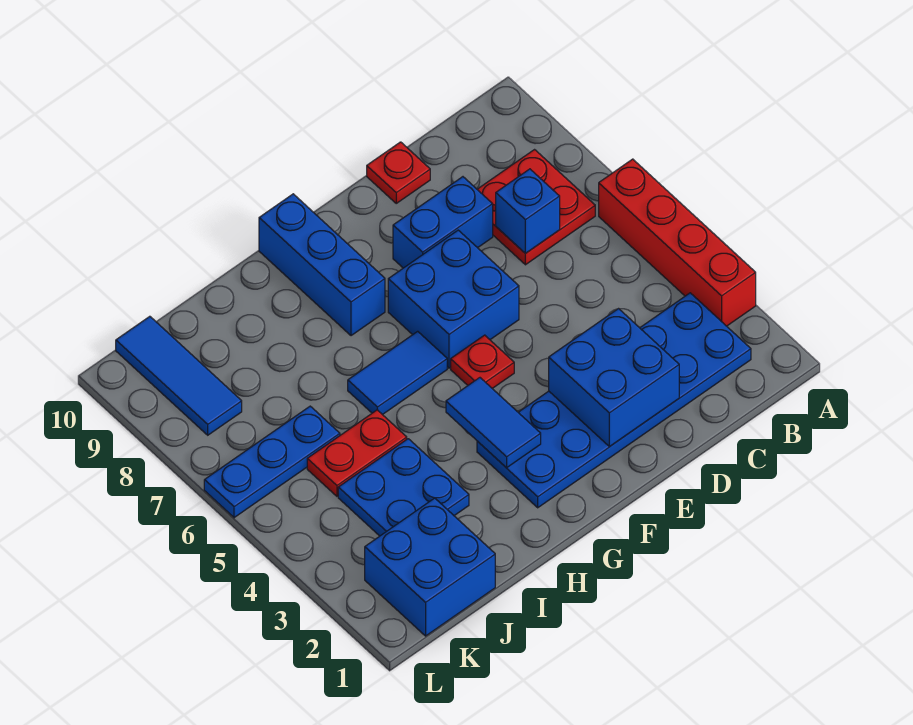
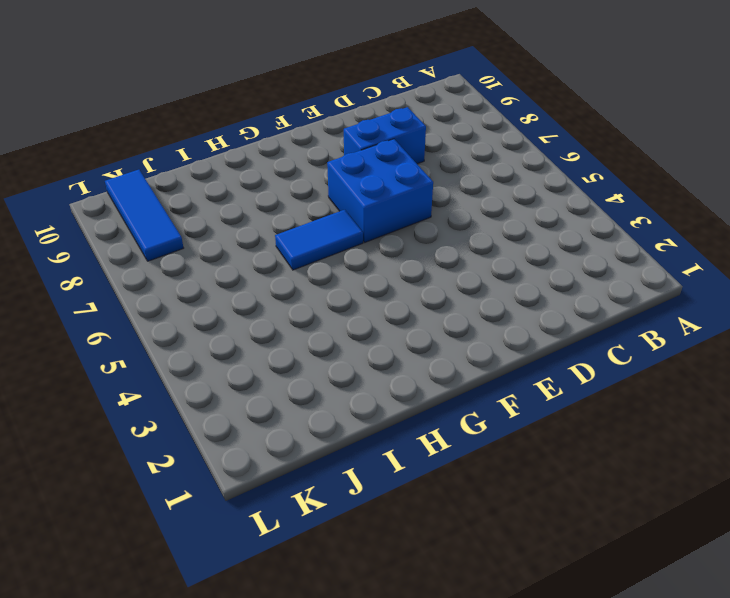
none -> red brick A3:A6 level 1
none -> blue plate B2:G3 level 1
none -> red plate B7:C8 level 1

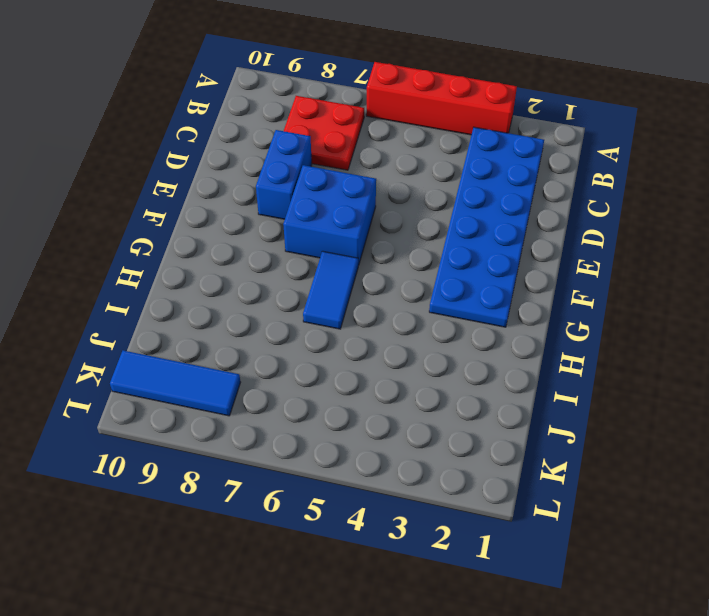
none -> red plate D10 level 1
none -> red plate F5 level 1
none -> blue brick G8:G10 level 1

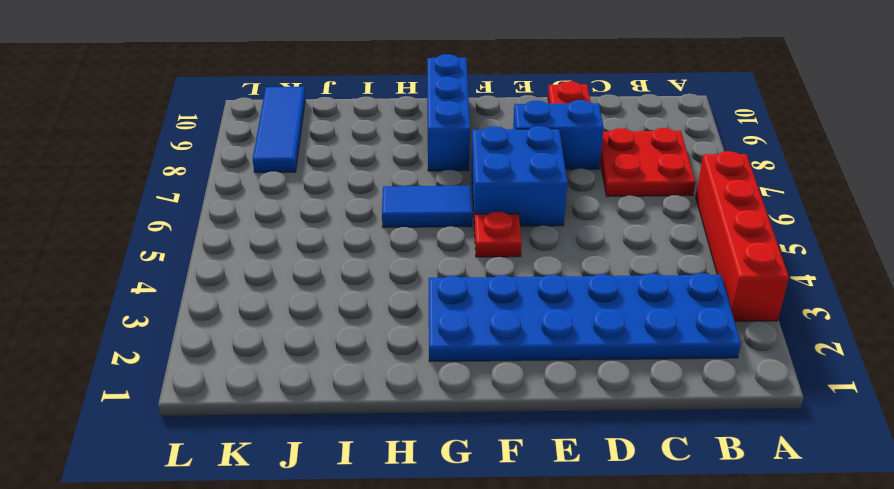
none -> blue plate I3:J4 level 1
none -> red plate I5:J5 level 1
none -> blue brick J1:K2 level 1

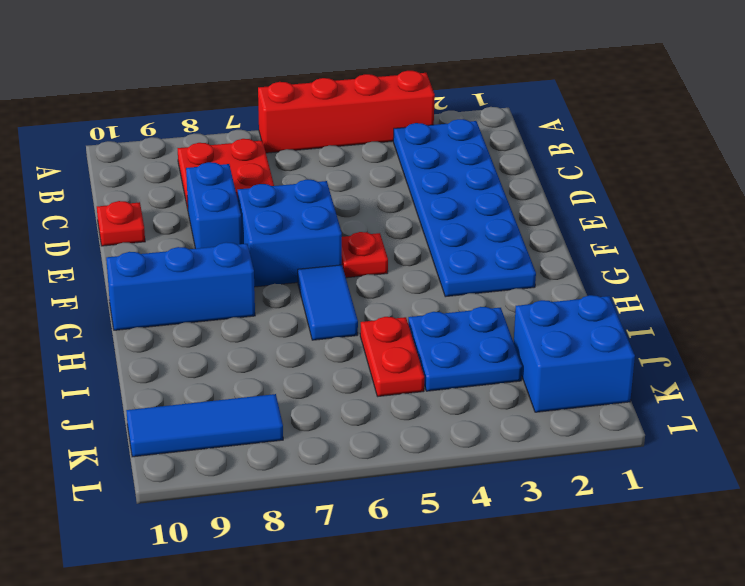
none -> blue plate J6:L6 level 1
none -> blue brick C7 level 2
none -> blue brick D2:E3 level 2

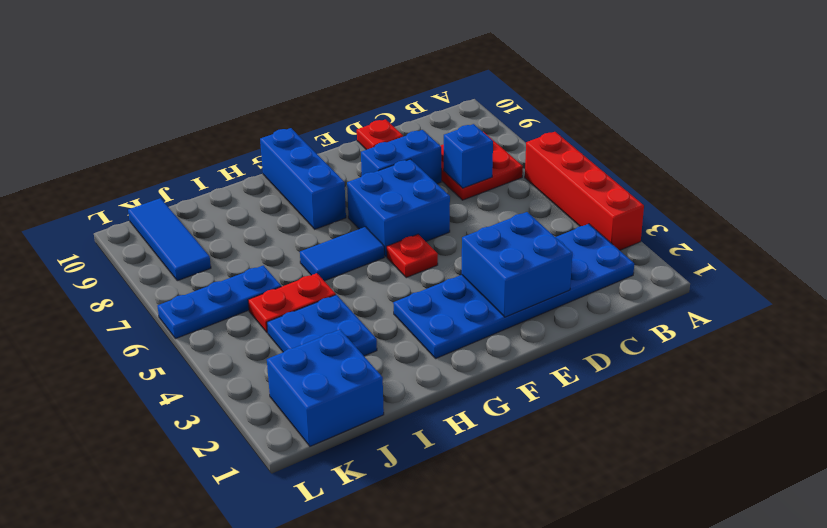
none -> blue tile G3:G4 level 2

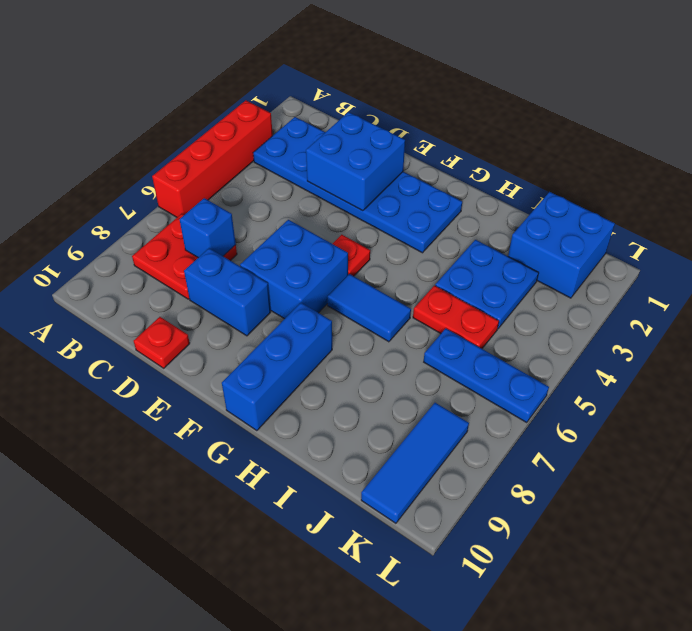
none -> blue tile G3:G4 level 2

